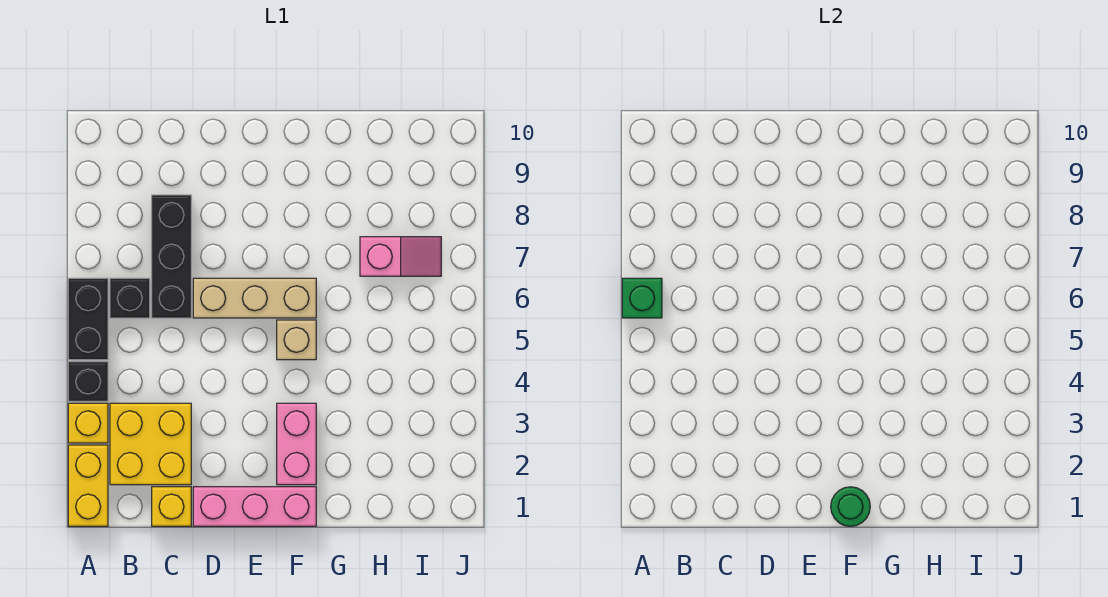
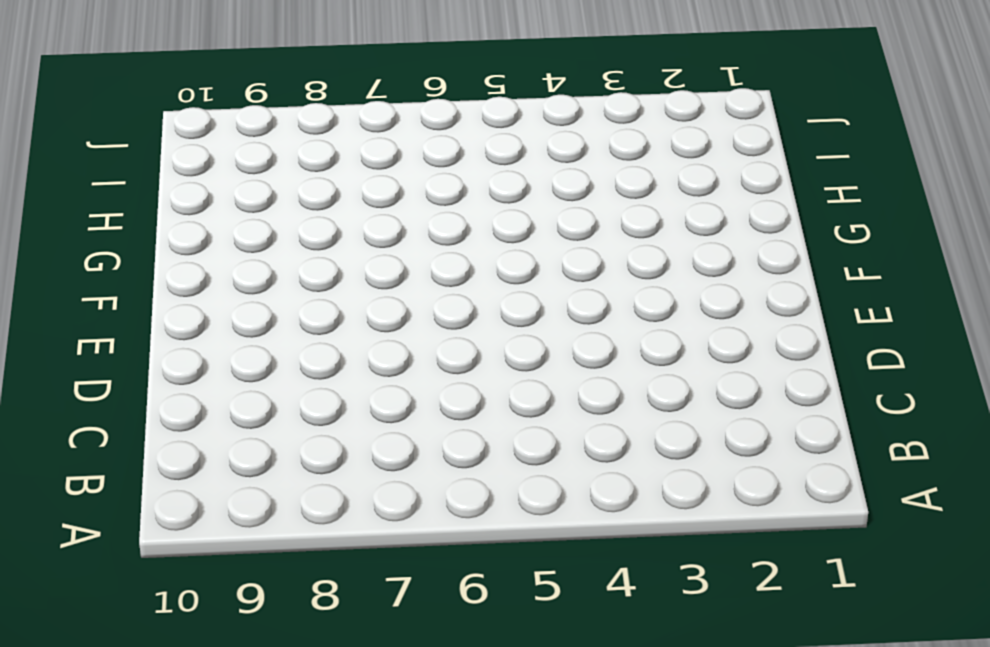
none -> yellow brick A1:A2 level 1
none -> yellow brick A3 level 1
none -> black brick A4 level 1

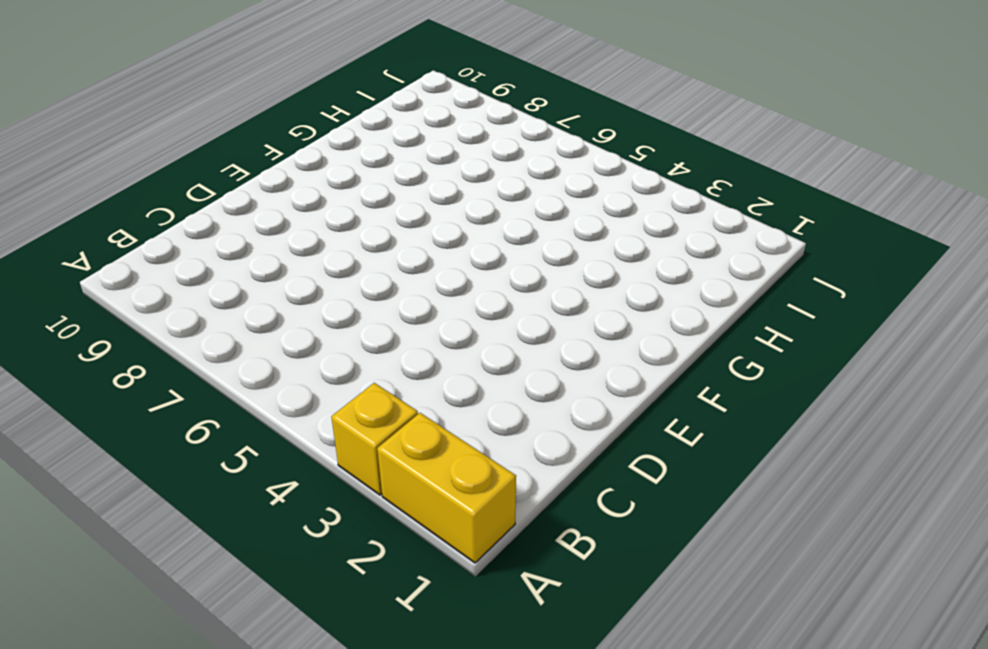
none -> black brick A4 level 1
none -> black brick A5:A6 level 1
none -> yellow brick B2:C3 level 1

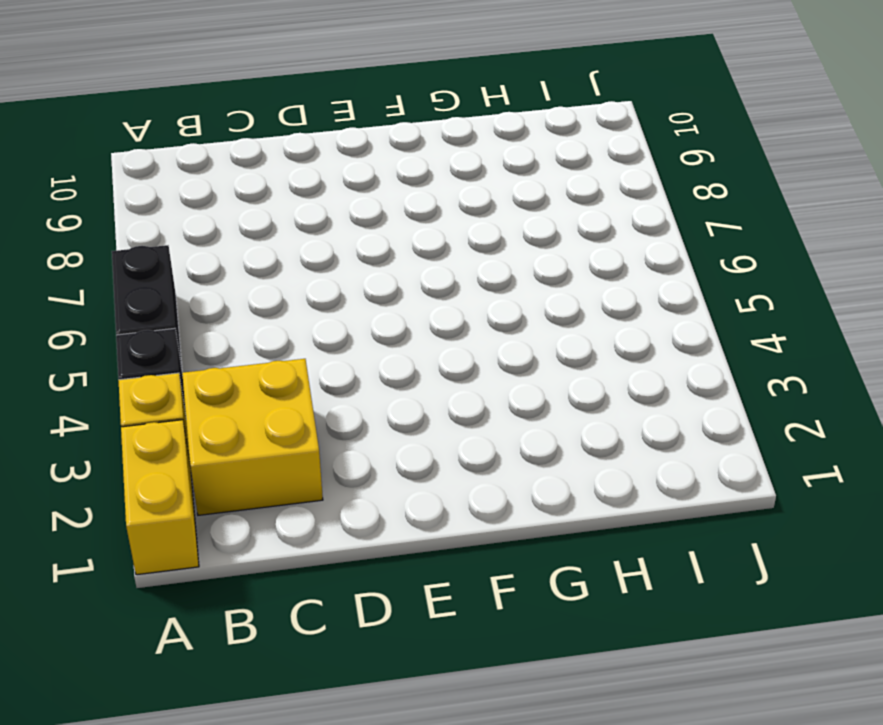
none -> black brick B6 level 1
none -> yellow brick C1 level 1
none -> black brick C6:C8 level 1

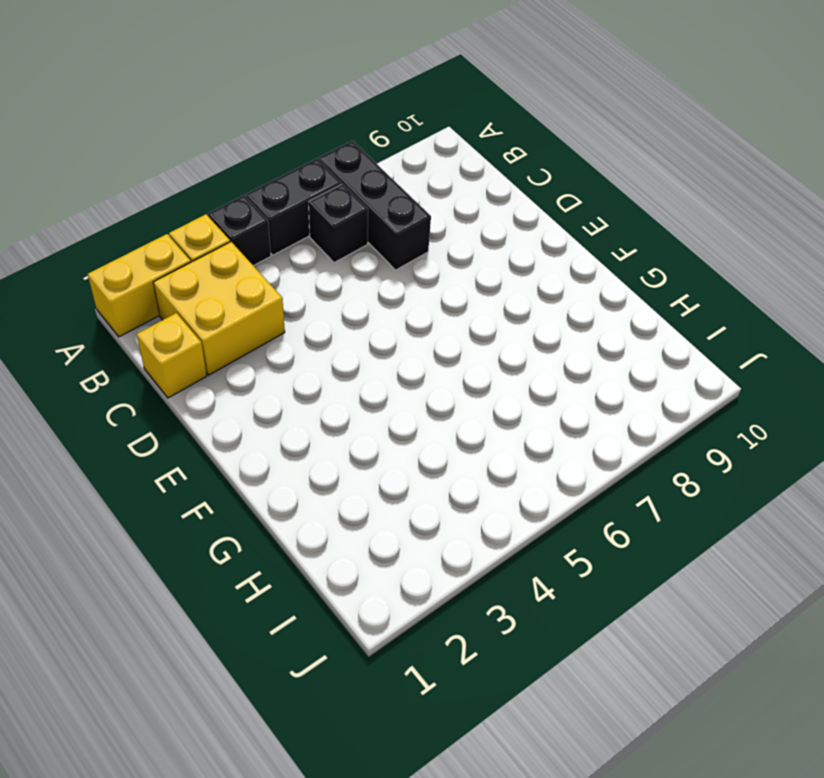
black brick A7:C7 level 1 -> black brick C6:C8 level 1
none -> pink brick D1:F1 level 1
none -> tan brick D6:F6 level 1
none -> pink brick F2:F3 level 1

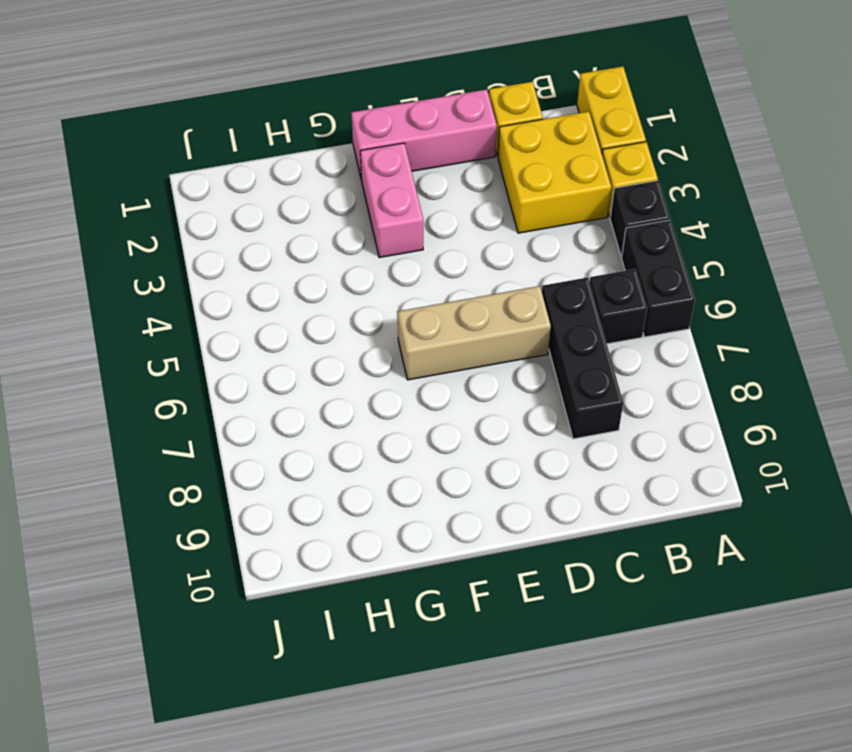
none -> tan brick F5 level 1
none -> pink slope H7:I7 level 1 top H
none -> green brick A6 level 2

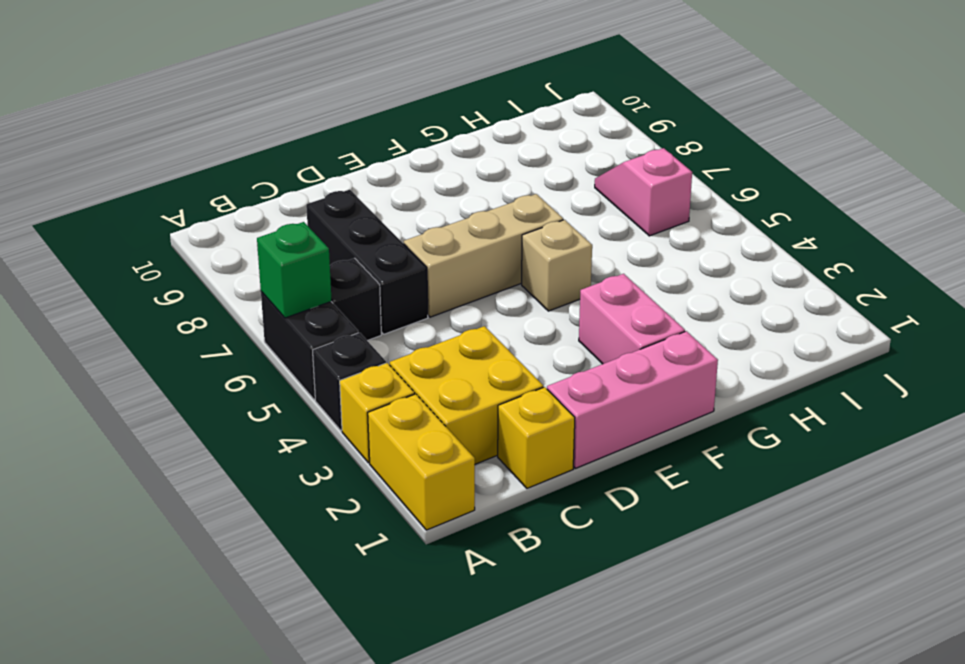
pink slope I6:I7 level 1 top 6 -> pink slope H7:I7 level 1 top H
none -> green round brick F1 level 2

